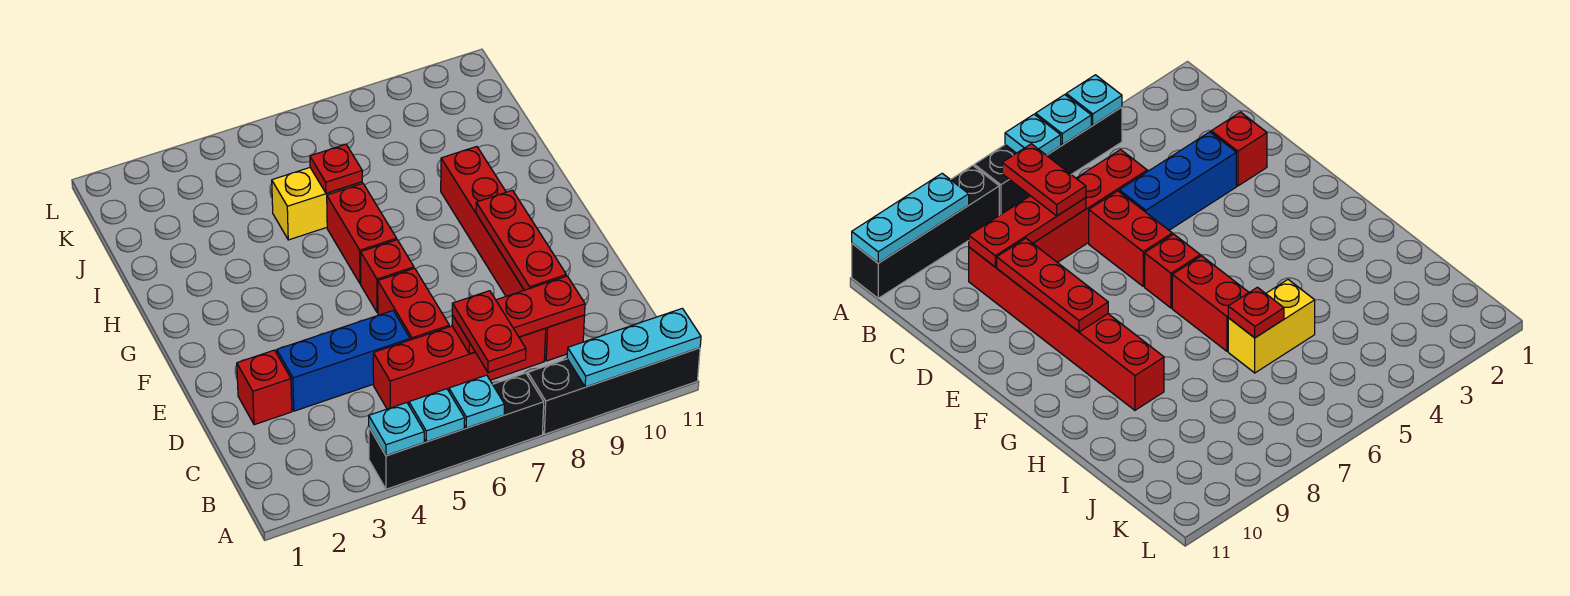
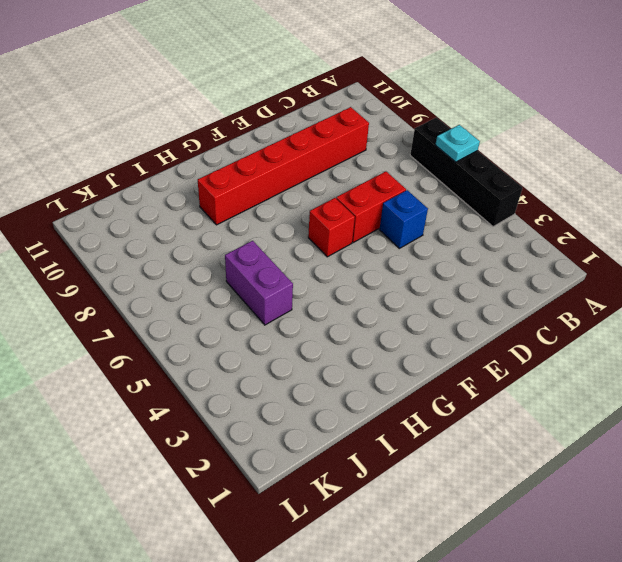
blue brick D5 level 1 -> blue brick D3:D5 level 1
purple brick I5:I6 level 1 -> yellow brick I5:I6 level 1
none -> black brick A8:A11 level 1
none -> red brick C5:C8 level 1
none -> red brick D2 level 1

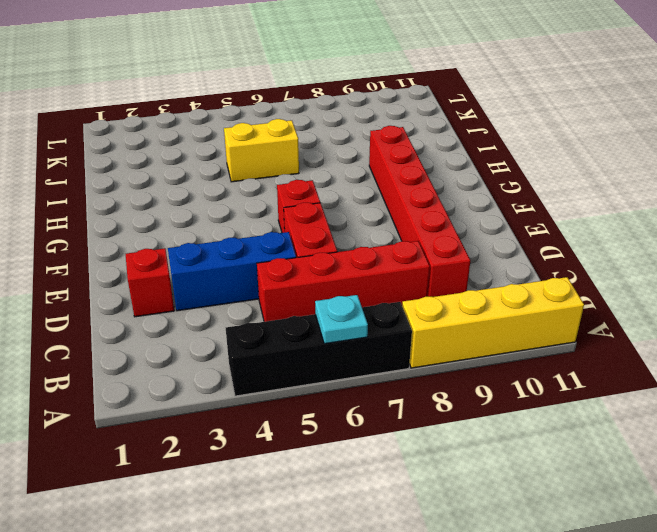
yellow brick A8:A11 level 1 -> black brick A8:A11 level 1
none -> red brick G6:H6 level 1
none -> cyan plate A4 level 2
none -> cyan plate A5 level 2

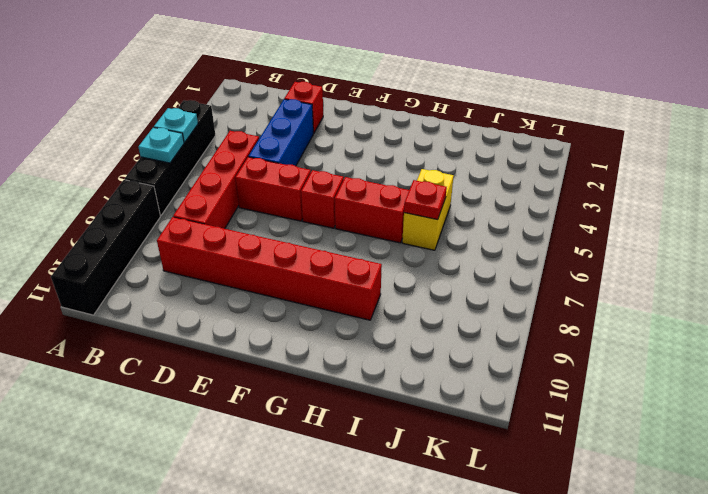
none -> cyan plate A4 level 2
none -> cyan plate A9:A11 level 2
none -> red plate C7:C9 level 2

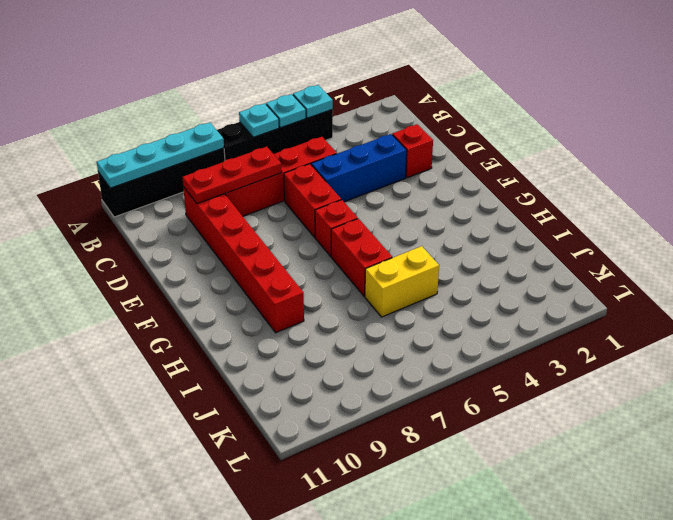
cyan plate A8:A11 level 2 -> cyan plate A9:A11 level 2
none -> red plate D9:F9 level 2
none -> red plate I6 level 2
none -> red plate B7:C7 level 3

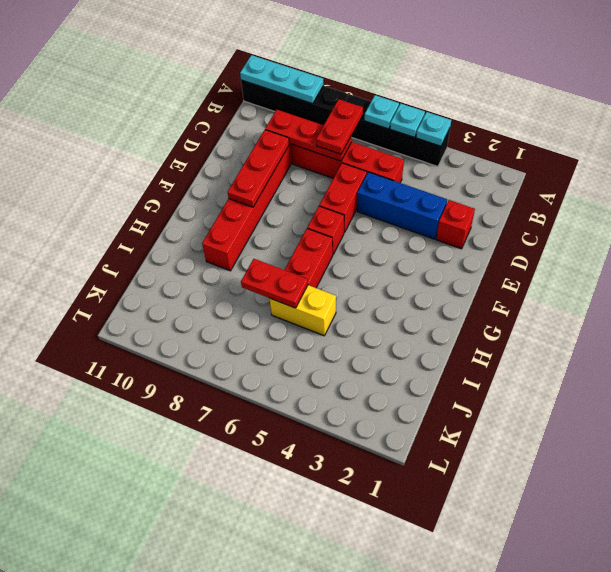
red plate I6:I7 level 2 -> red plate I6 level 2

